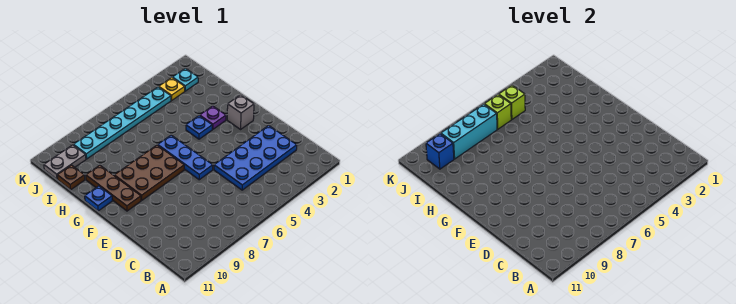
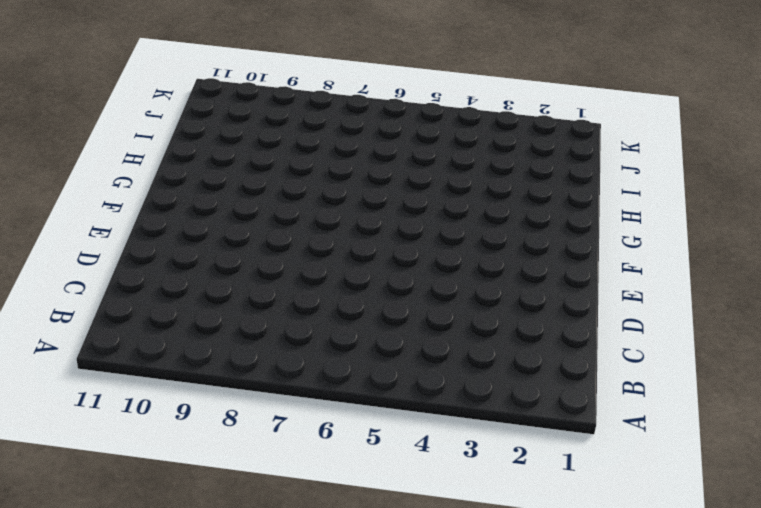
none -> blue plate C2:D5 level 1
none -> blue plate E6:G6 level 1
none -> grey brick F2 level 1

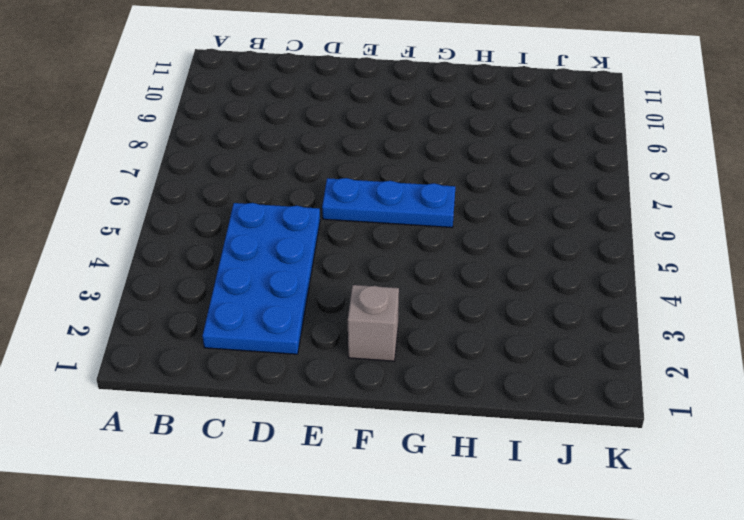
none -> brown plate F7:G9 level 1
none -> brown plate F10:H10 level 1
none -> purple plate G3 level 1

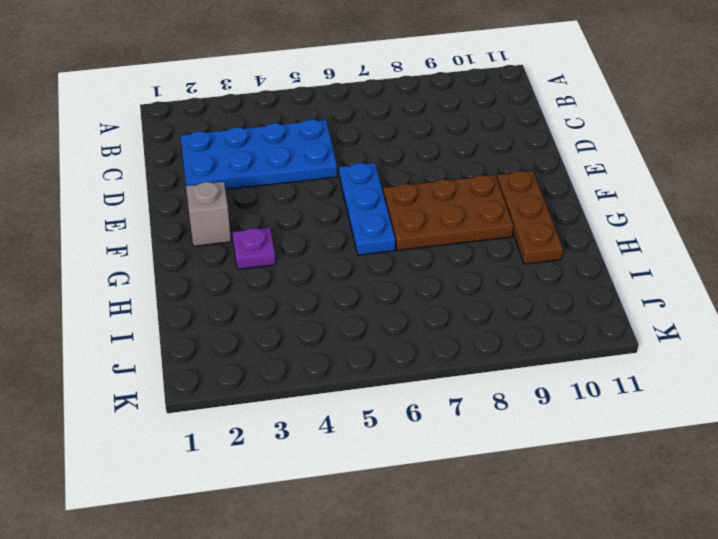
none -> blue plate G4 level 1
none -> blue plate G11 level 1
none -> brown plate I11 level 1

